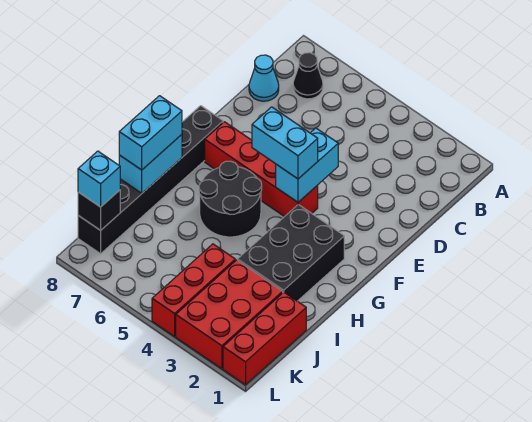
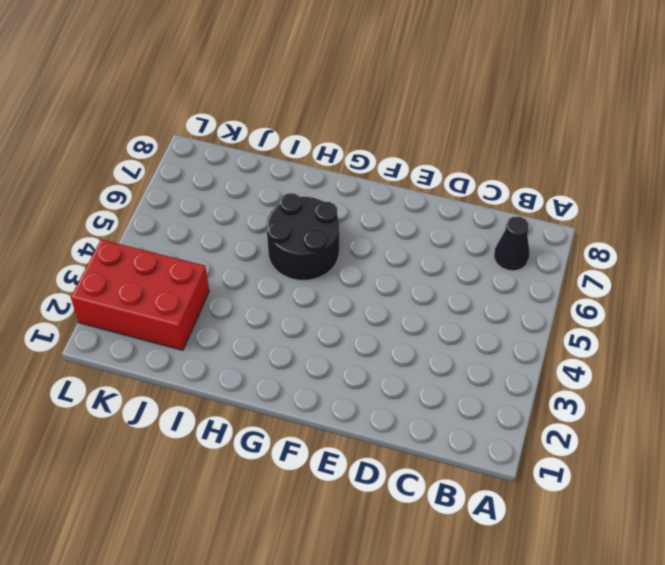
none -> cyan cone C8 level 1
none -> red brick F4:F7 level 1
none -> black brick F8:K8 level 1

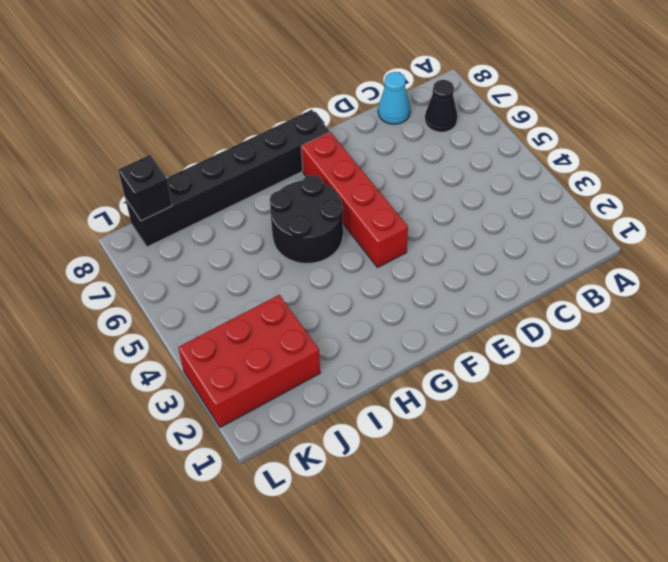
none -> black brick G2:I3 level 1
none -> red brick J1:L1 level 1
none -> red brick J4:L4 level 1

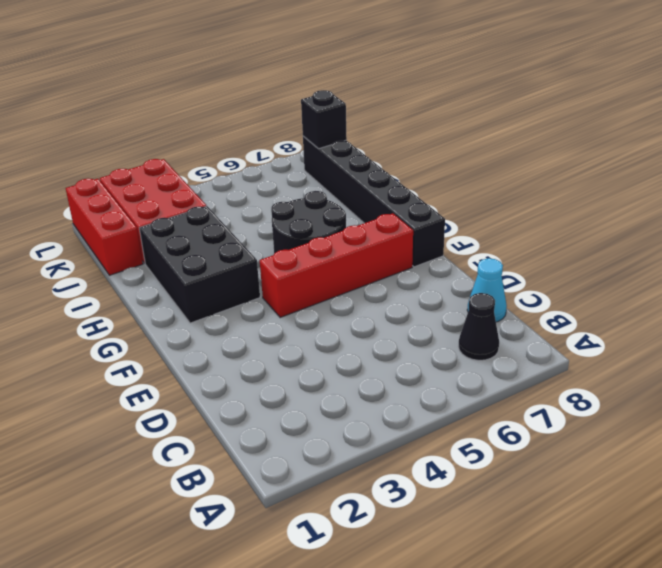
none -> red brick J4:L4 level 1
none -> cyan brick E4:F4 level 2
none -> cyan brick H8:I8 level 2

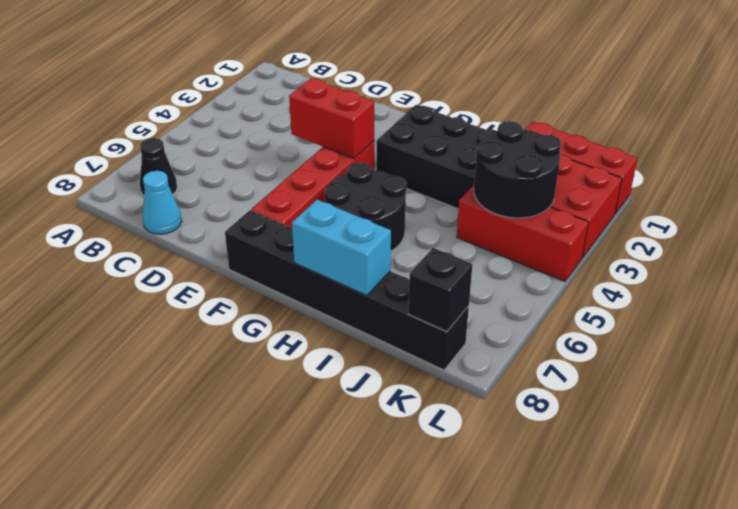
red brick E4:F4 level 2 -> cyan brick E4:F4 level 2
black round brick J3:K4 level 2 -> none
none -> cyan brick F4:F5 level 3
none -> cyan brick H8:I8 level 3
none -> cyan brick K8 level 3

